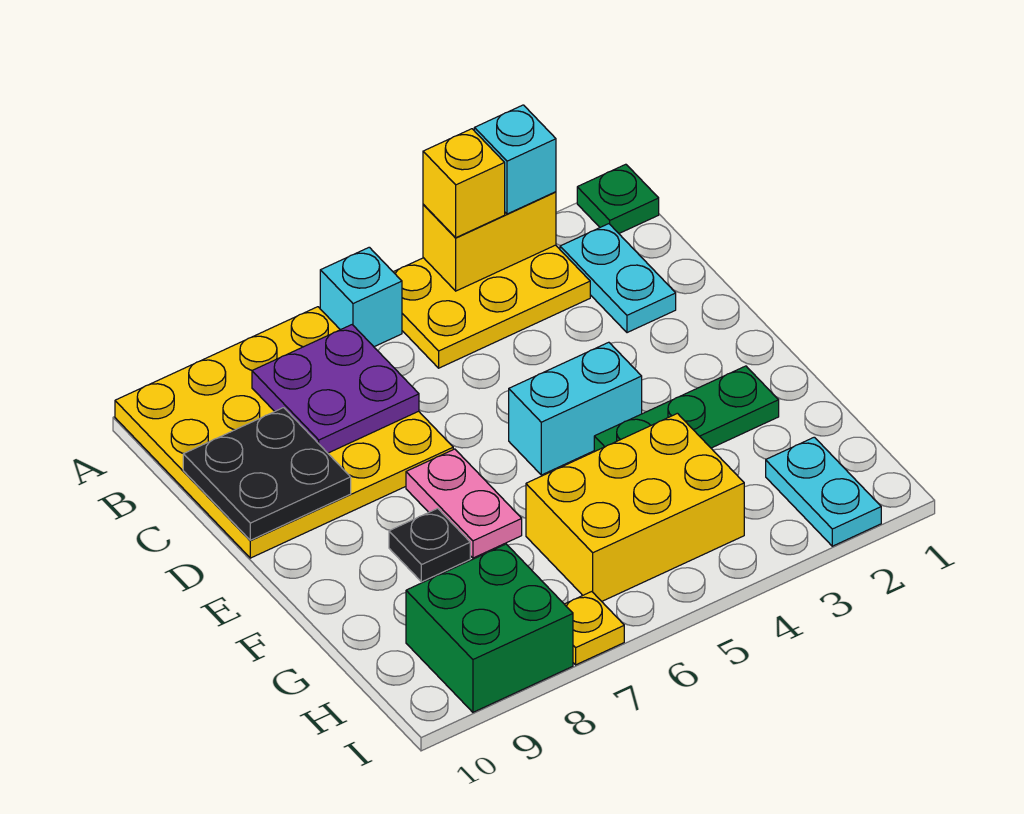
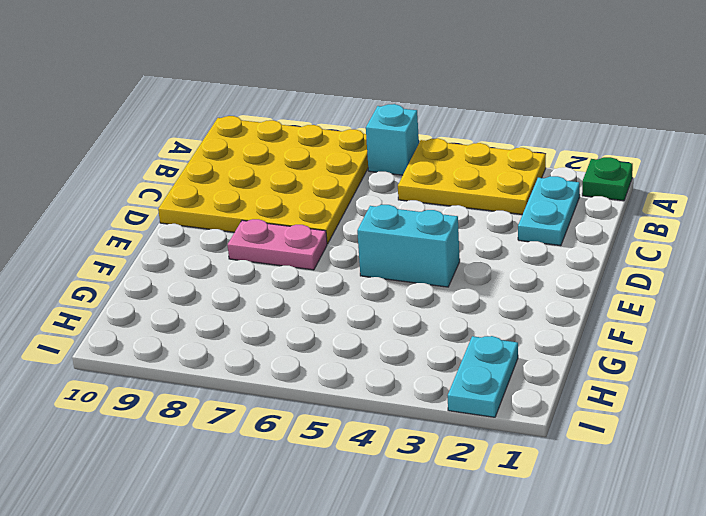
pink plate E7:E8 level 1 -> pink plate E7:F7 level 1
none -> green plate F2:F4 level 1
none -> black plate F8 level 1
none -> yellow brick G4:H6 level 1

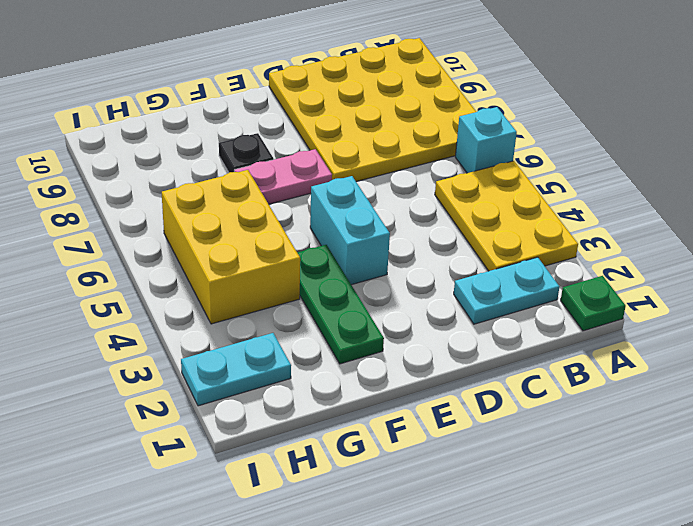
none -> green brick H8:I9 level 1
none -> yellow plate I7 level 1
none -> yellow brick A3:A4 level 2

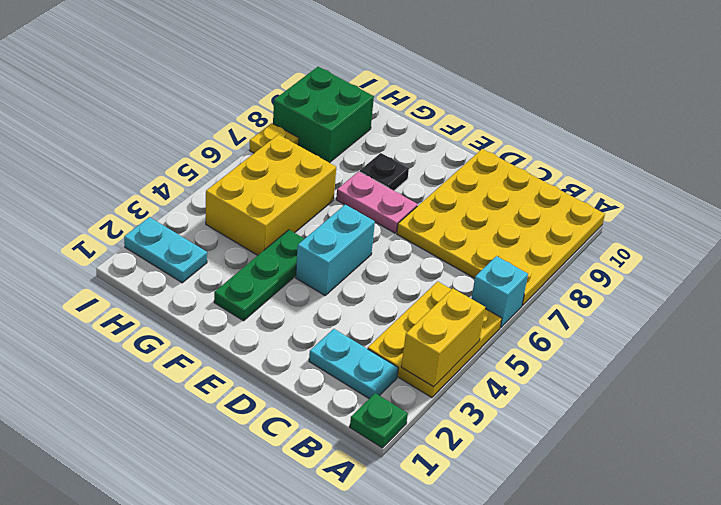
none -> purple plate B7:C8 level 2
none -> black plate C9:D10 level 2
none -> cyan brick A3 level 3

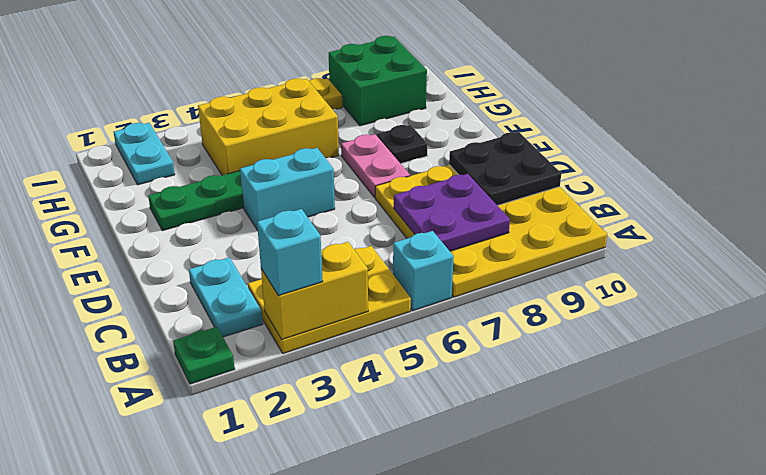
none -> yellow brick A4 level 3

